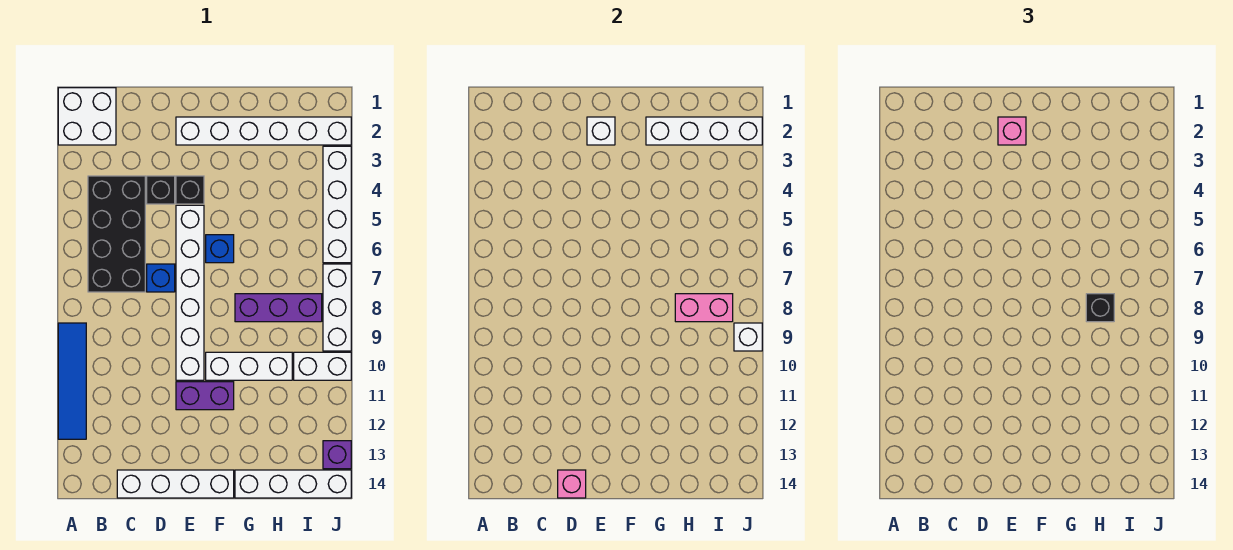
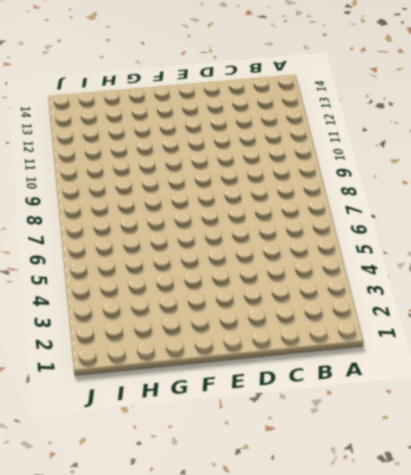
none -> white brick A1:B2 level 1
none -> blue tile A9:A12 level 1
none -> black brick B4:C7 level 1

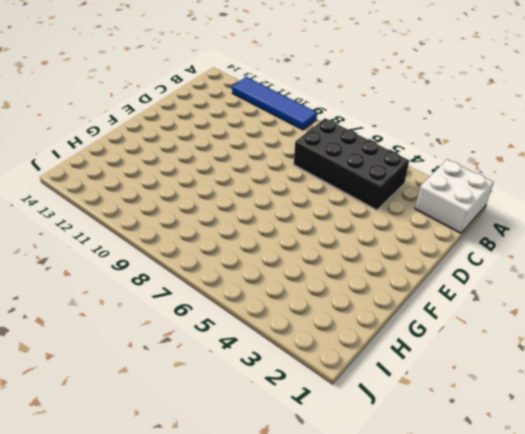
none -> white brick C14:F14 level 1
none -> black brick D4 level 1
none -> blue brick D7 level 1

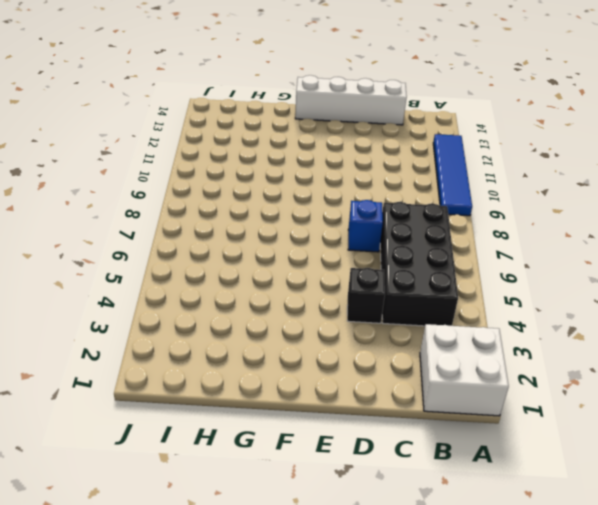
none -> white brick E2:J2 level 1
none -> black brick E4 level 1
none -> white brick E5:E10 level 1

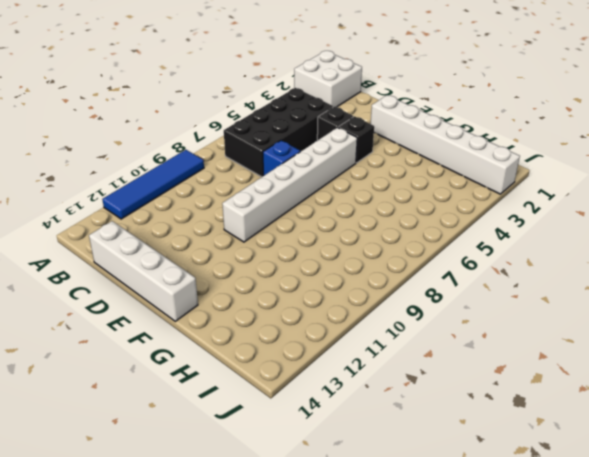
none -> purple brick E11:F11 level 1
none -> blue brick F6 level 1
none -> white brick F10:H10 level 1

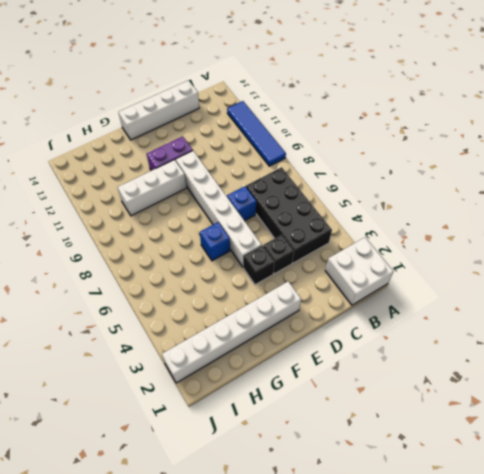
none -> purple brick G8:I8 level 1
none -> white brick G14:J14 level 1
none -> white brick I10:J10 level 1

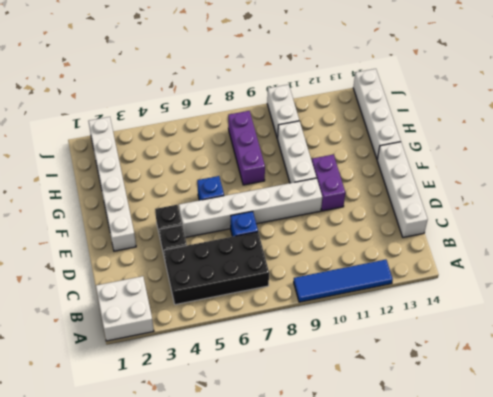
none -> white brick J3:J6 level 1
none -> white brick J7:J9 level 1
none -> purple brick J13 level 1

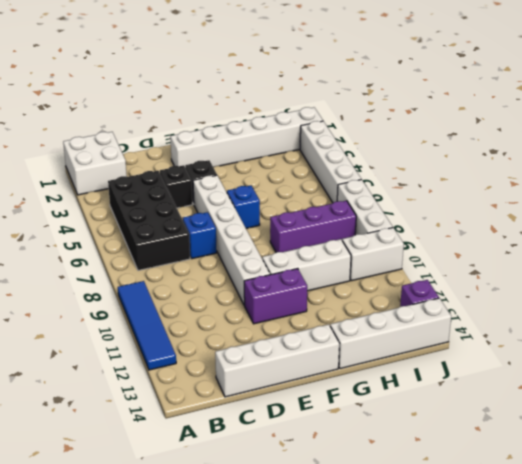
none -> pink brick D14 level 2
none -> white brick E2 level 2
none -> white brick G2:J2 level 2

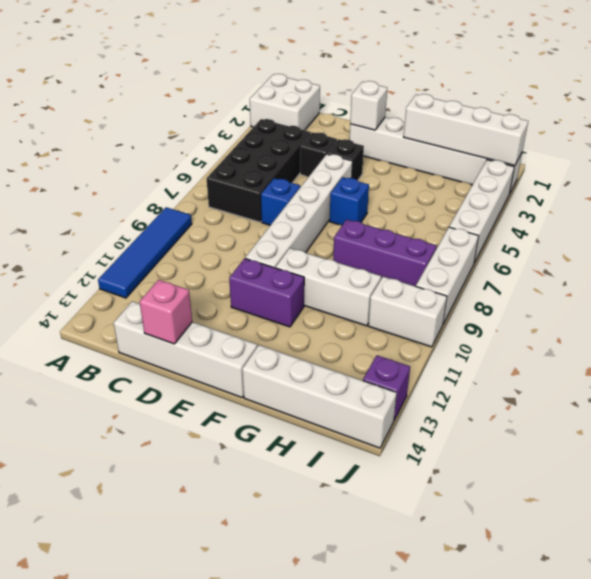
none -> pink brick H8:I8 level 2
none -> white brick J9 level 2
none -> pink brick E2 level 3

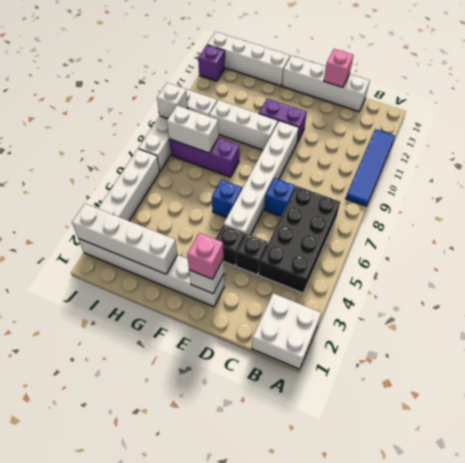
white brick H8:I8 level 2 -> pink brick H8:I8 level 2
none -> black brick H8 level 3

